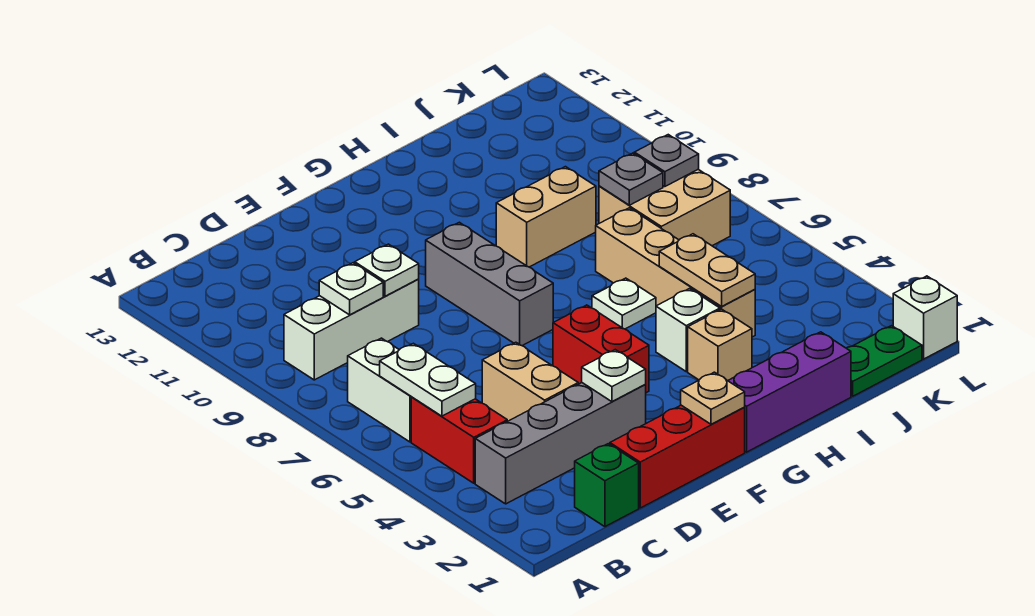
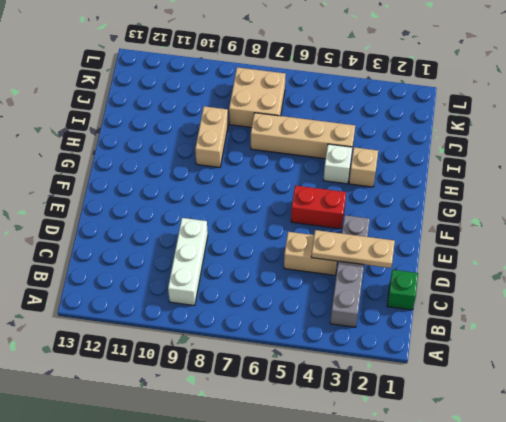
tan plate D2:D4 level 2 -> none
none -> red brick B4:B5 level 1
none -> white brick B6:B7 level 1
none -> red brick D1:F1 level 1

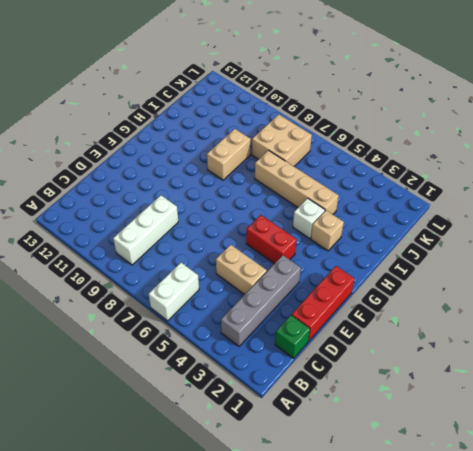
white brick A6:B6 level 1 -> white brick B6:B7 level 1
none -> red brick B4:B5 level 1
none -> grey brick F7:F9 level 1
none -> purple brick G1:I1 level 1

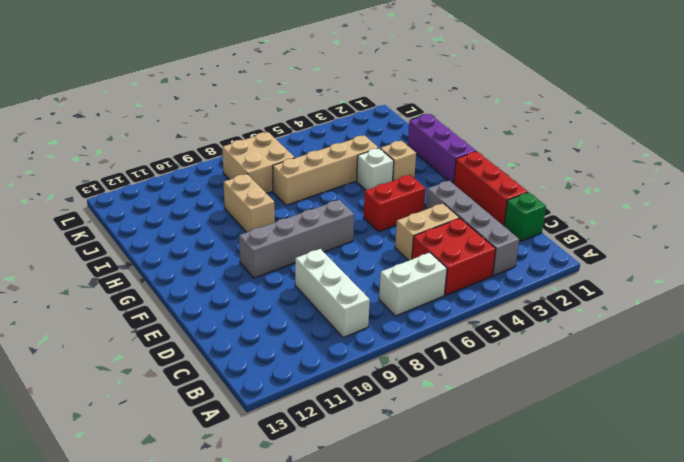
red brick B4:C5 level 1 -> red brick B4:B5 level 1
grey brick F7:F10 level 1 -> grey brick F7:F9 level 1
none -> white plate H6 level 1
none -> green plate J1:K1 level 1
none -> white brick L1 level 1

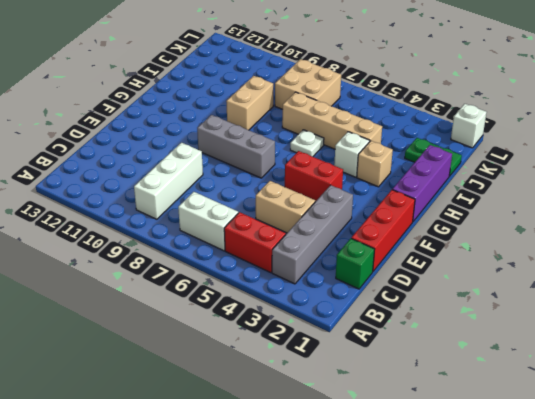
green plate J1:J2 level 1 -> green plate J1:K1 level 1
none -> white plate B5:B6 level 2
none -> white plate C9 level 2
none -> white plate D9 level 2

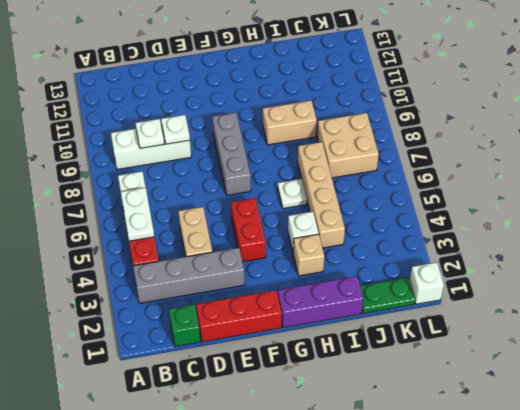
none -> white plate E3 level 2
none -> tan plate F1 level 2
none -> tan plate I4:I5 level 2

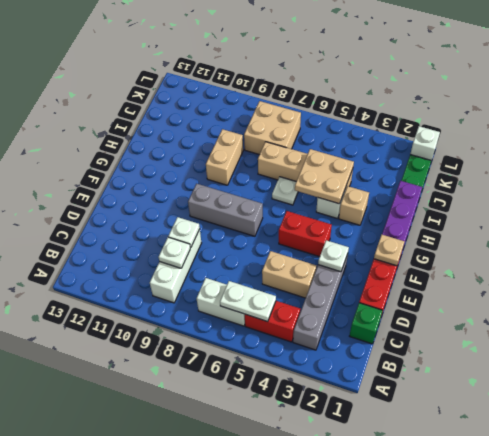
tan plate H4:I5 level 2 -> tan plate I4:I5 level 2
none -> grey plate J8 level 2
none -> grey plate K8 level 2

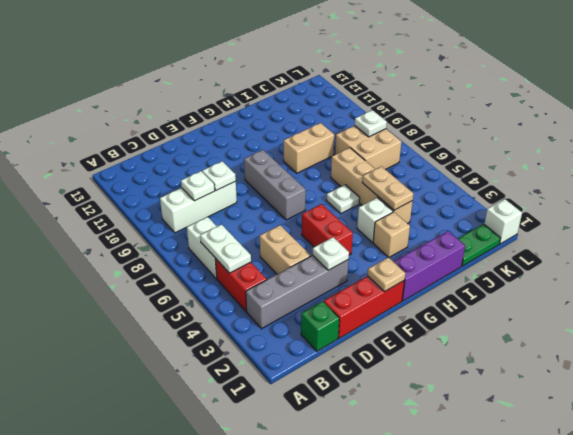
white plate K8 level 2 -> grey plate K8 level 2
none -> grey plate J8 level 2

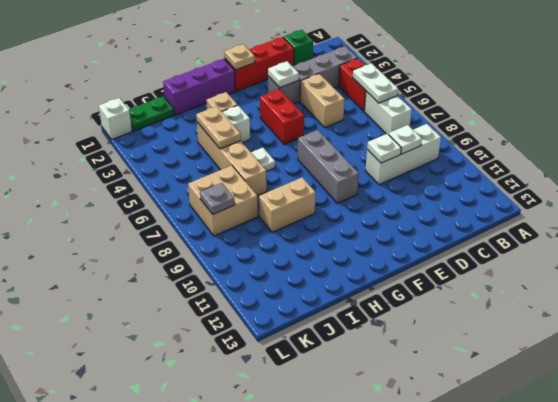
none -> grey plate J8 level 2

